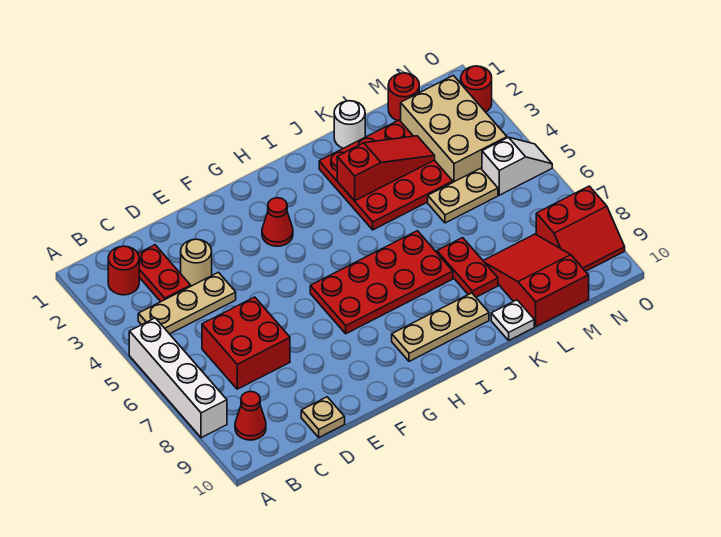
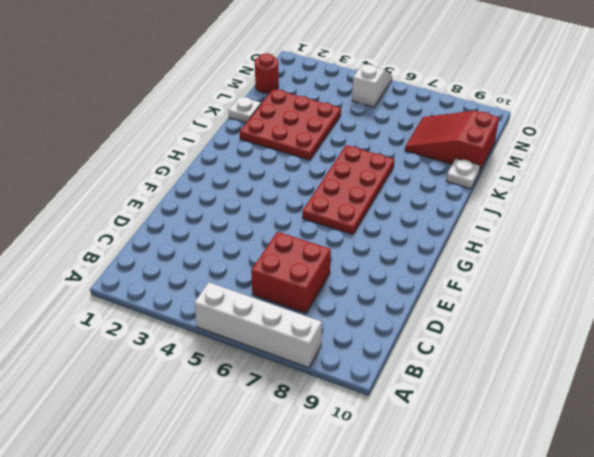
white plate K1 level 1 -> white round brick K1 level 1
none -> red round brick B2 level 1
none -> tan plate B4:D4 level 1
none -> red cone B9 level 1

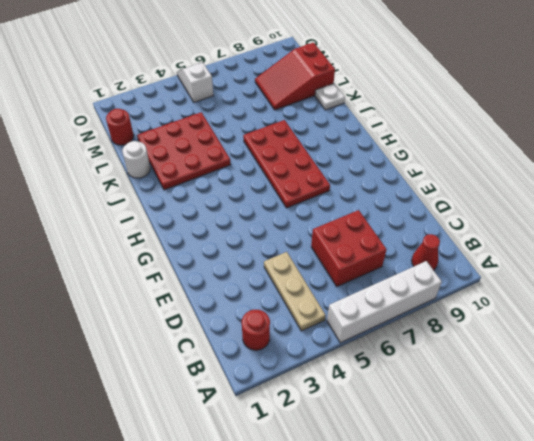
none -> red plate C2:C3 level 1
none -> tan round brick D3 level 1
none -> tan plate D10 level 1

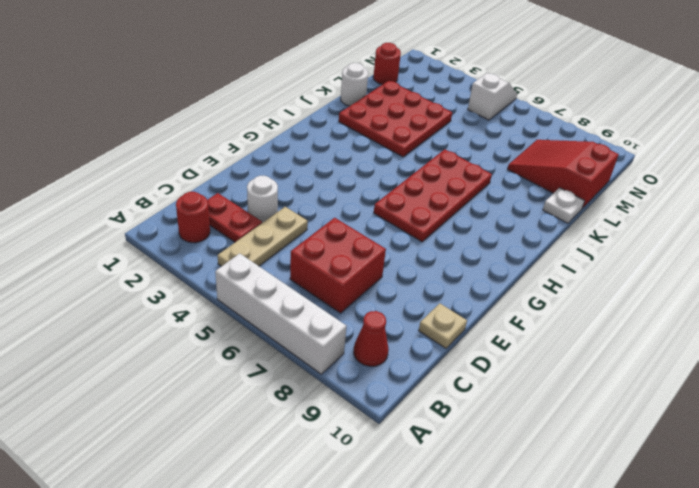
white round brick D3 level 1 -> tan round brick D3 level 1
none -> red cone G3 level 1
none -> tan plate H9:J9 level 1
none -> red plate K7:K8 level 1

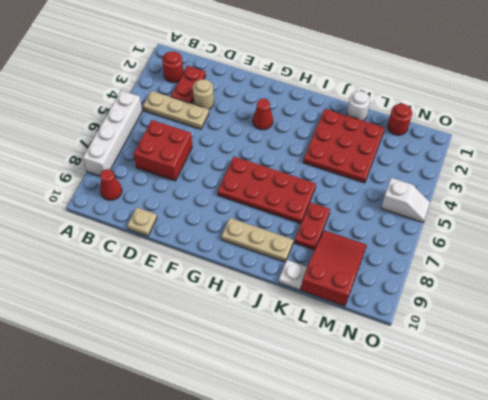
none -> tan plate L5:M5 level 1
none -> tan brick M2:N4 level 1
none -> red slope N8:O9 level 1 top 8

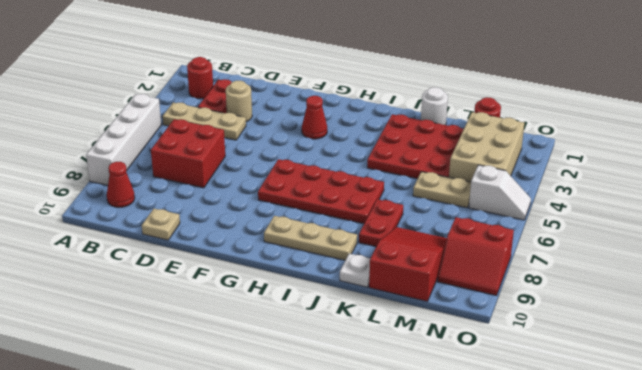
none -> red round brick O2 level 1
none -> red slope J3:L3 level 2 top J

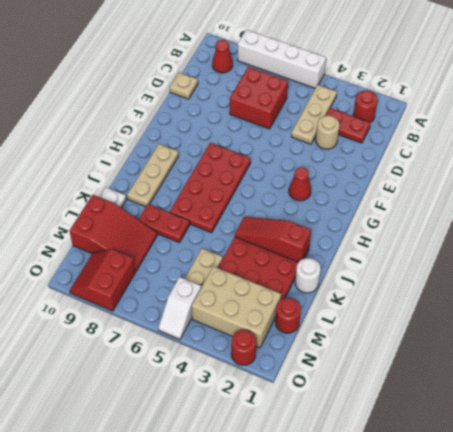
red slope J2:J4 level 2 top 2 -> red slope J3:L3 level 2 top J

